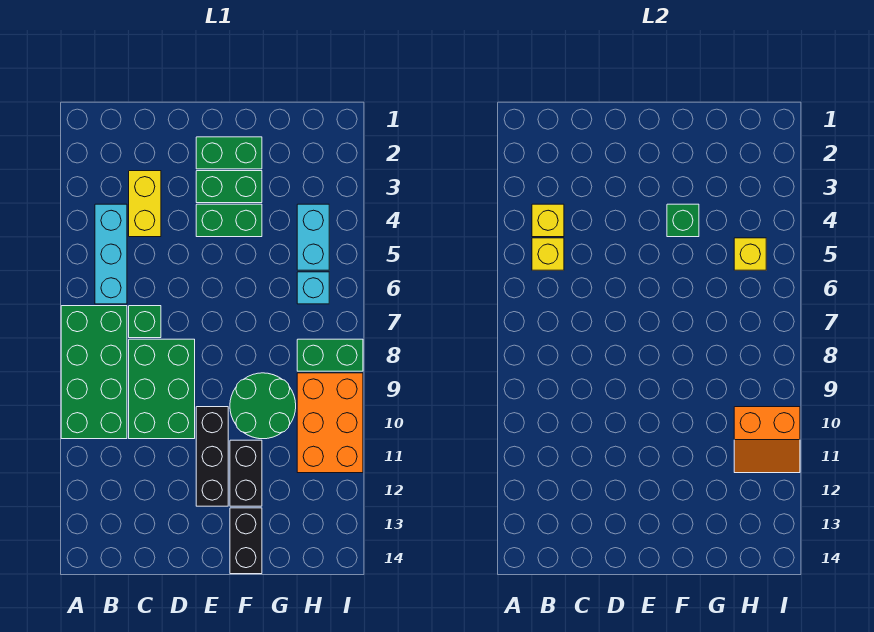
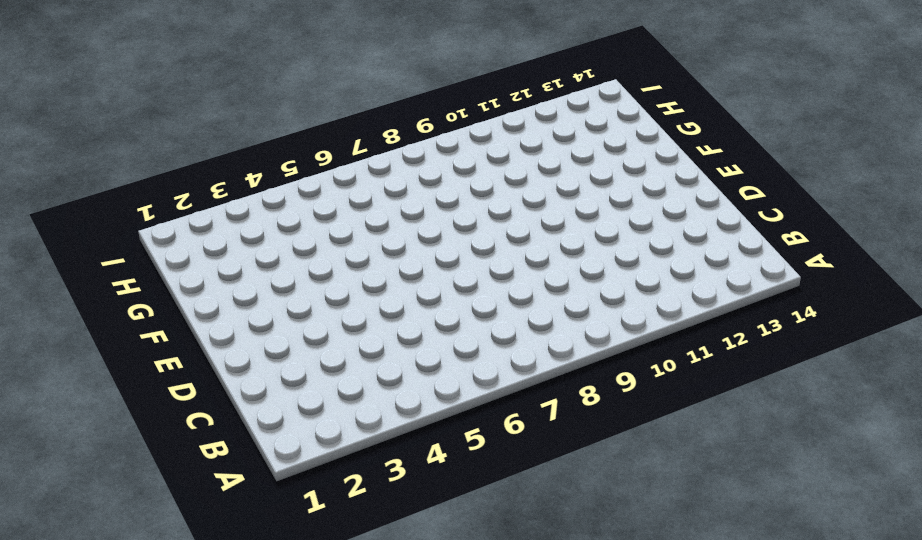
none -> green brick A7:B10 level 1
none -> cyan brick B4:B6 level 1
none -> yellow brick C3:C4 level 1

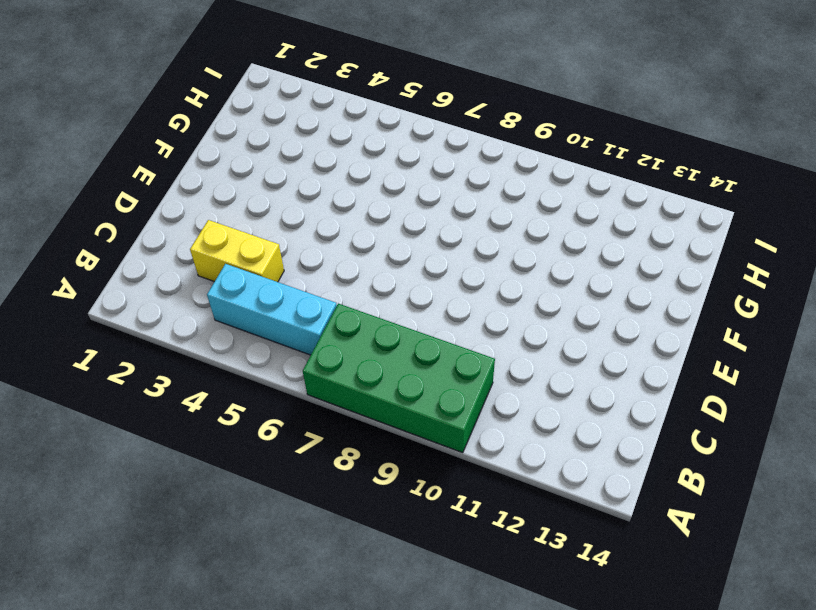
none -> green brick C7 level 1
none -> green brick C8:D10 level 1
none -> green brick E2:F2 level 1

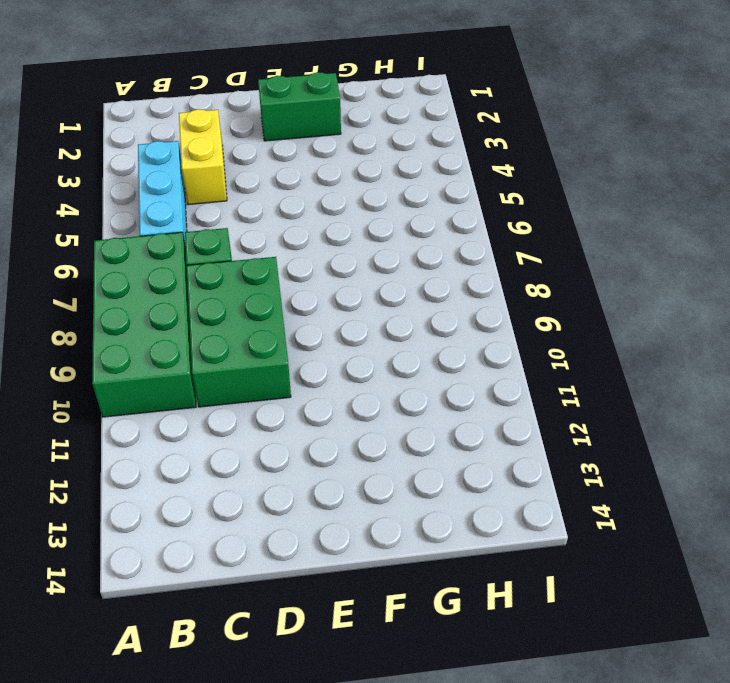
none -> green brick E3:F3 level 1
none -> green brick E4:F4 level 1
none -> black brick E10:E12 level 1

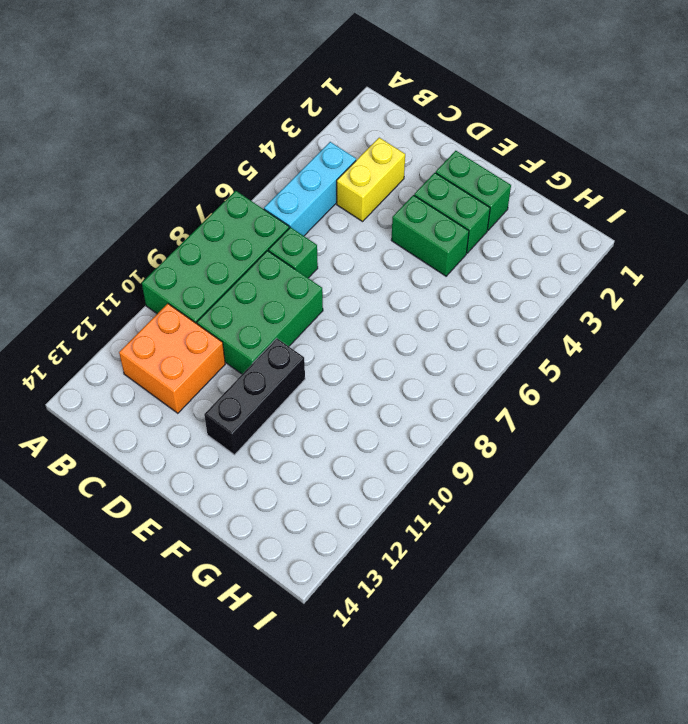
orange brick B11:C12 level 1 -> none
none -> green round brick F9:G10 level 1
none -> black brick F11:F12 level 1
none -> black brick F13:F14 level 1

